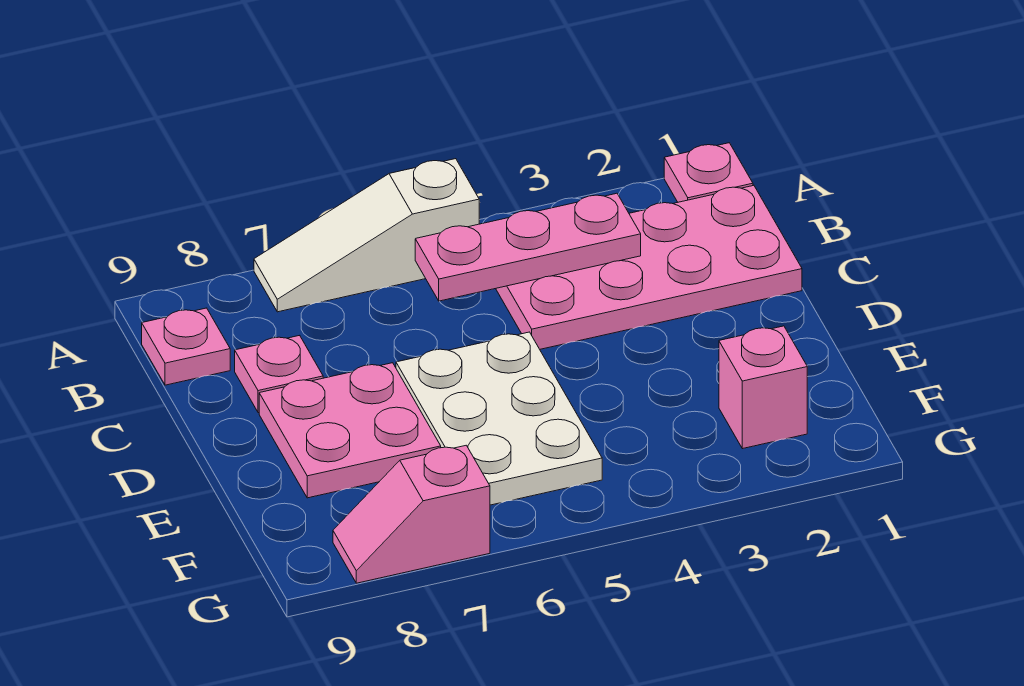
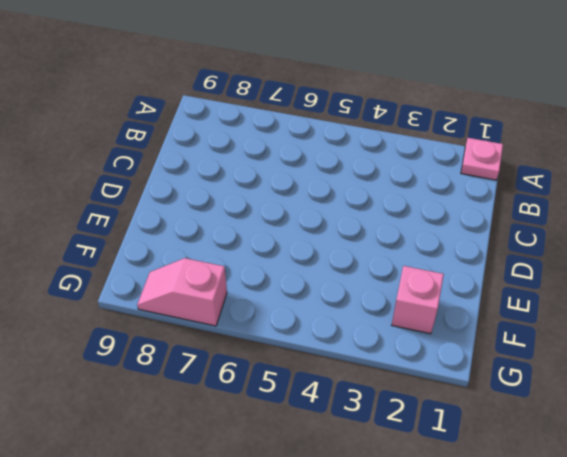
none -> white slope A5:A7 level 1 top 5
none -> pink plate B1:C4 level 1

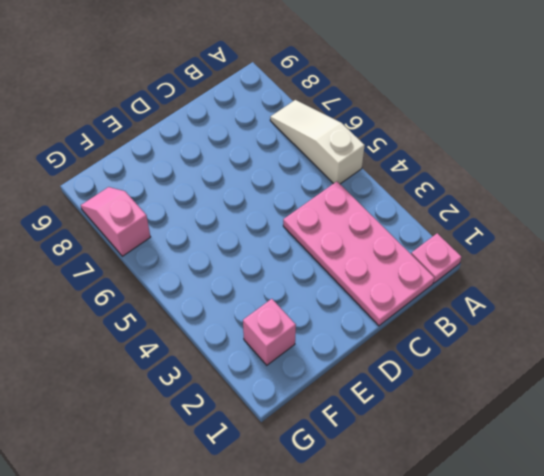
none -> pink plate B9 level 1
none -> pink plate C8 level 1

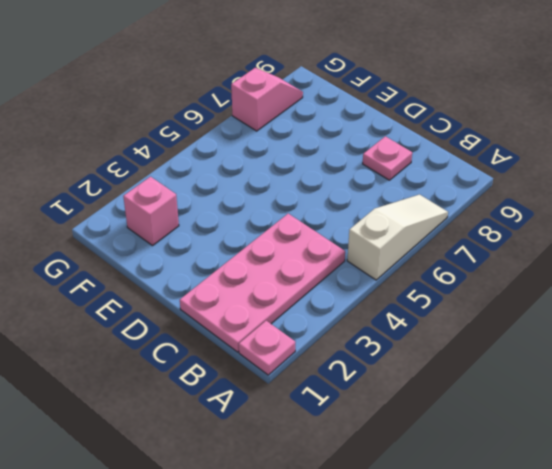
none -> pink plate B9 level 1
none -> white plate D5:F6 level 1

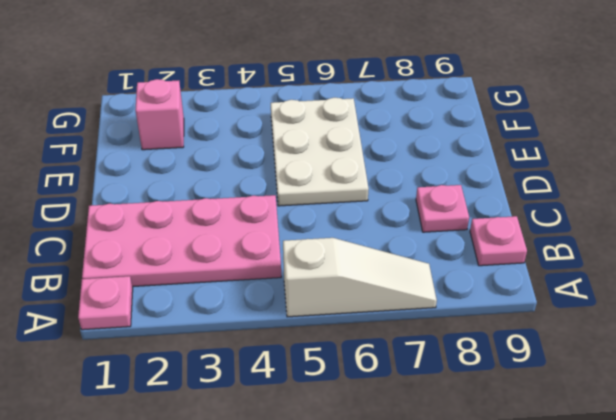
none -> pink plate D7:E8 level 1
none -> pink slope G7:G8 level 1 top 7

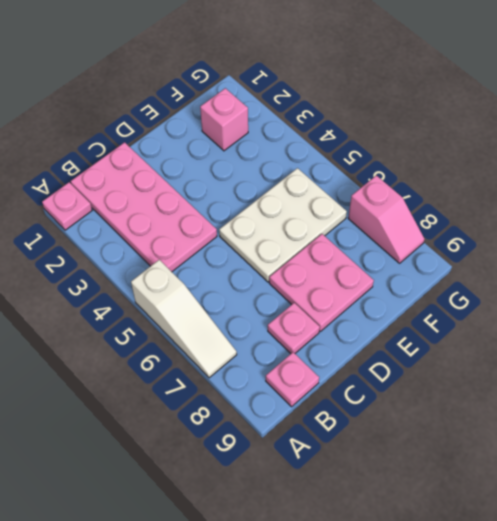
none -> pink plate B3:B5 level 2

